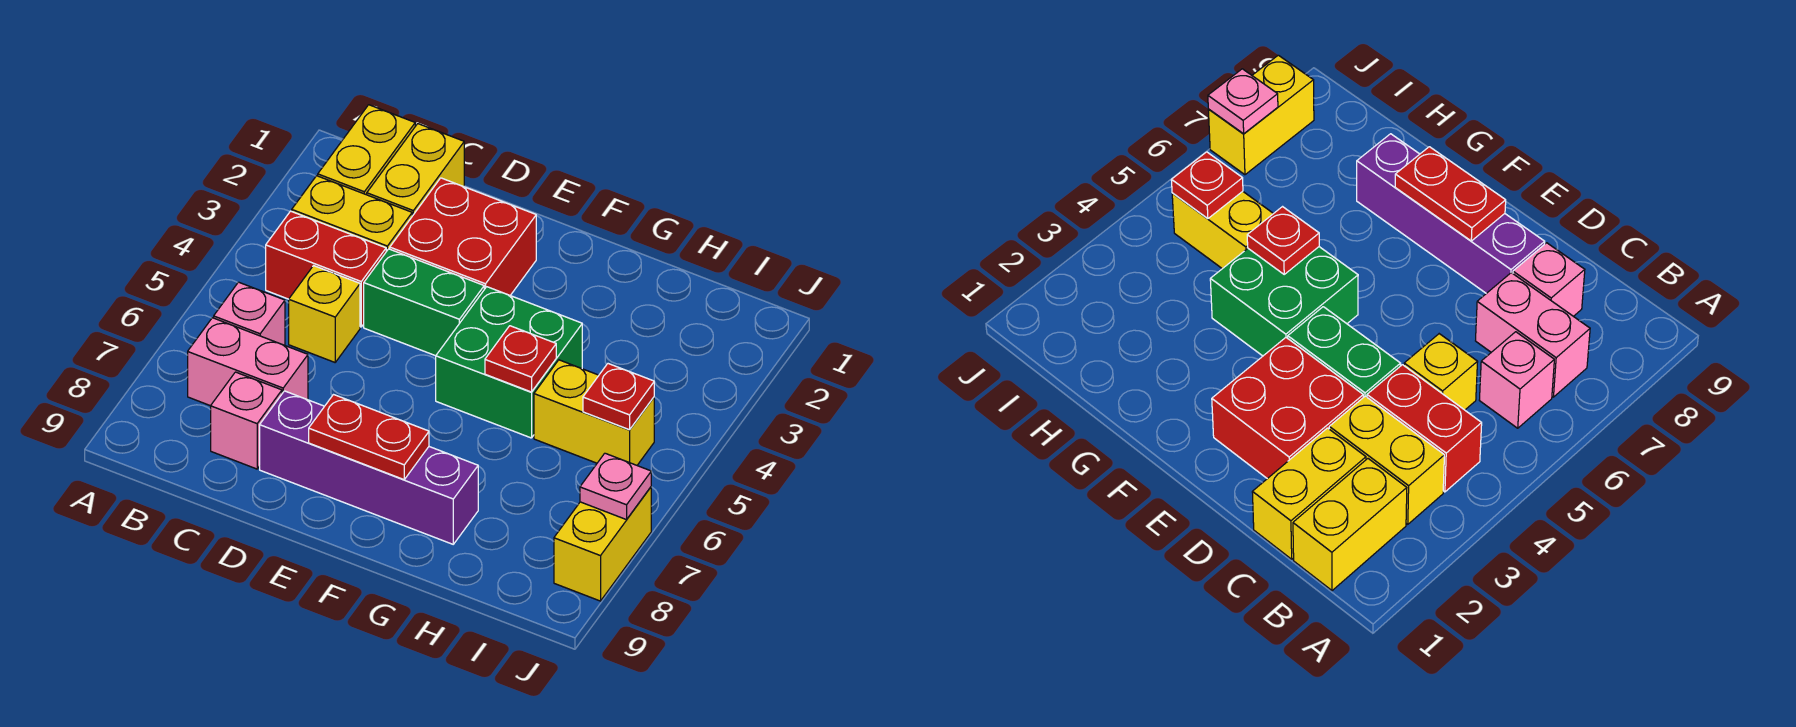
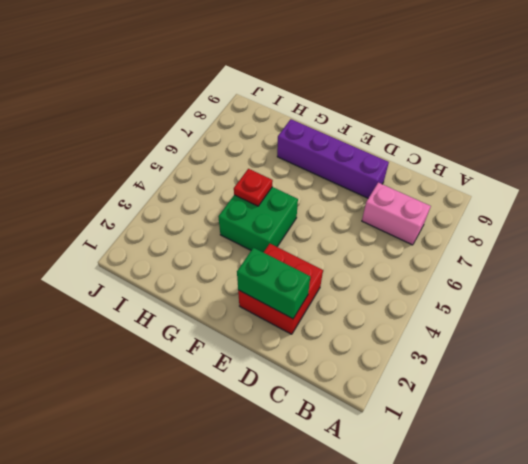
green brick D2:E2 level 2 -> green brick D4:E4 level 1
none -> yellow brick B1:B2 level 1
none -> yellow brick B3:C3 level 1
none -> red brick B4:C4 level 1

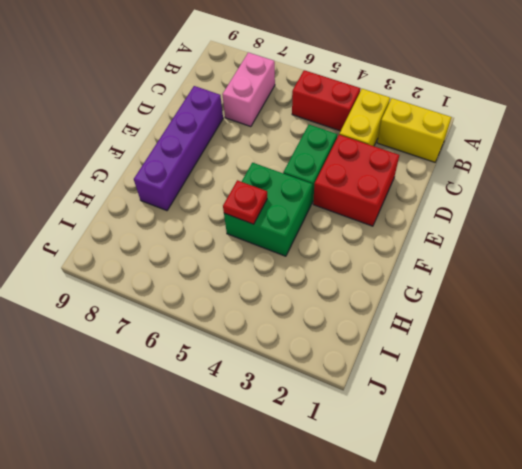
red brick B4:B5 level 1 -> red brick B4:C4 level 1
none -> pink brick B6 level 1
none -> yellow brick C1:C2 level 1
none -> yellow brick C5 level 1

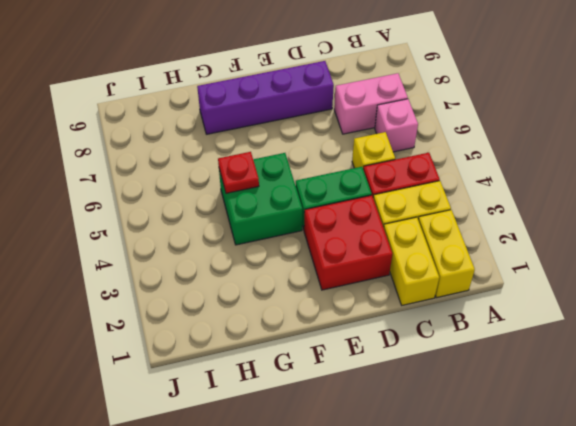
none -> pink brick C8 level 1
none -> yellow brick H5:I5 level 1
none -> yellow brick J7:J8 level 1

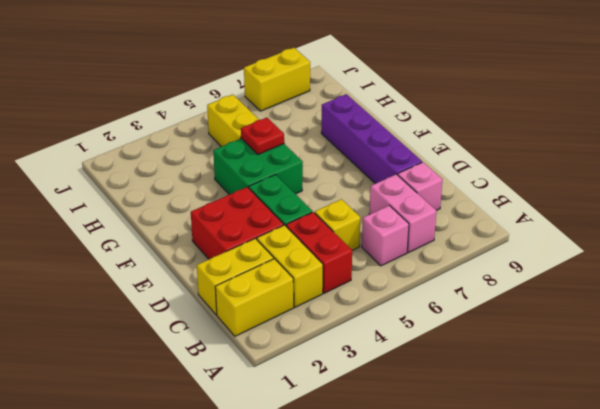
none -> red plate E8:F8 level 2
none -> red plate I5 level 2
none -> pink plate J7 level 2

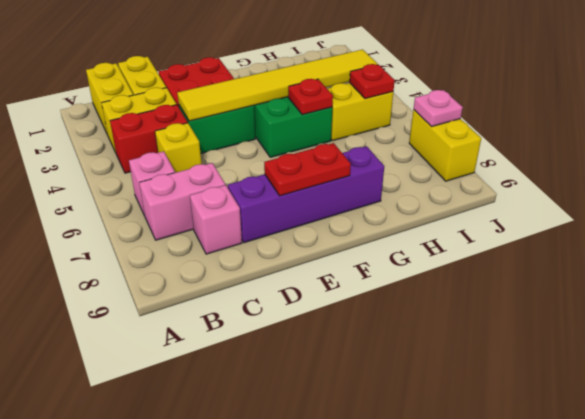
yellow tile D4:I4 level 2 -> none

